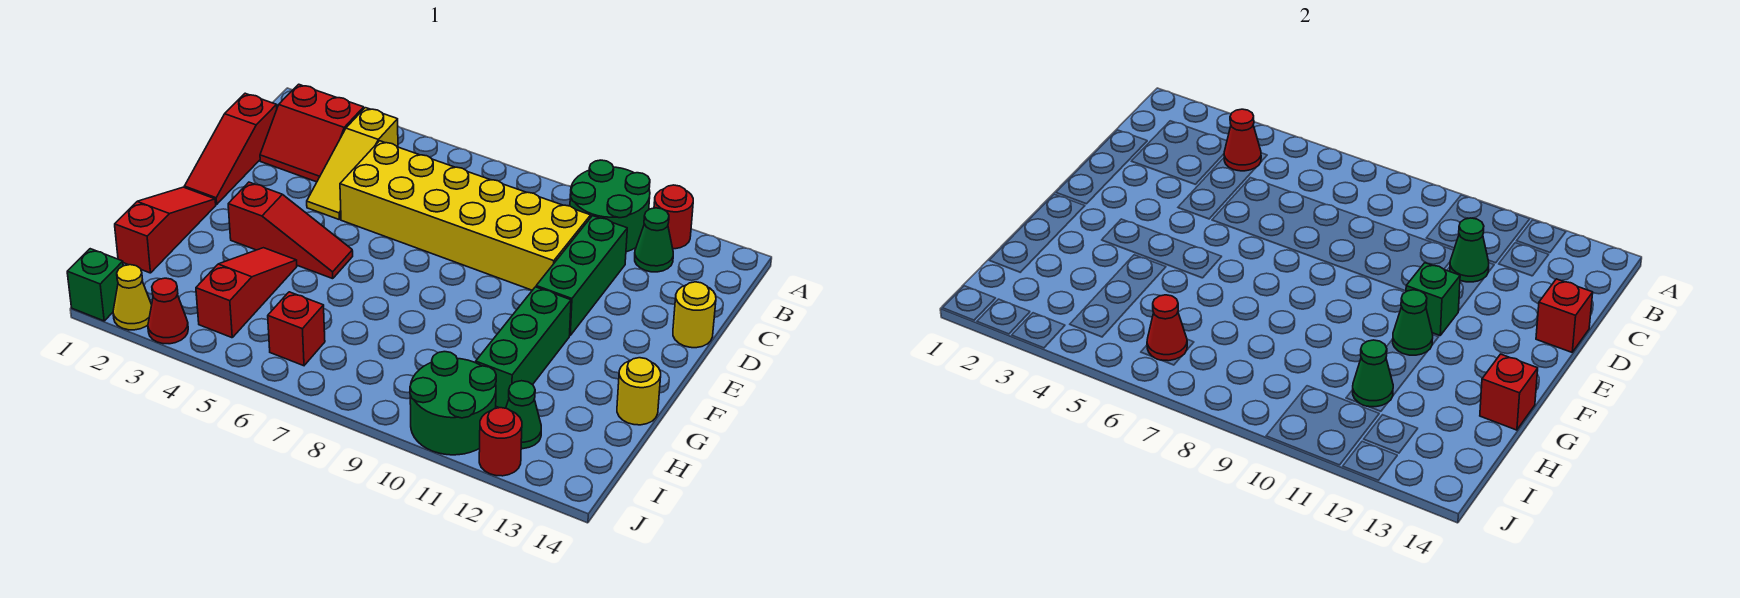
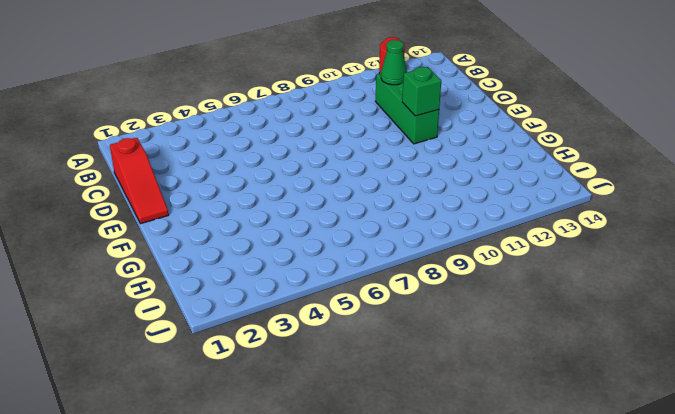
none -> green round brick A10:B11 level 1
none -> red slope B2:C3 level 1 top B
none -> yellow slope B4:D4 level 1 top B

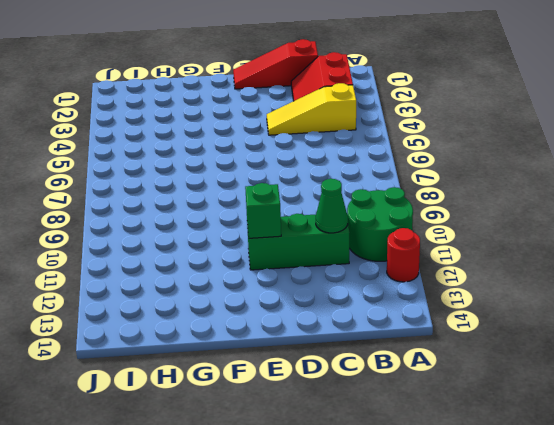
none -> green cone B12 level 1
none -> yellow brick C5:D10 level 1
none -> yellow round brick D14 level 1

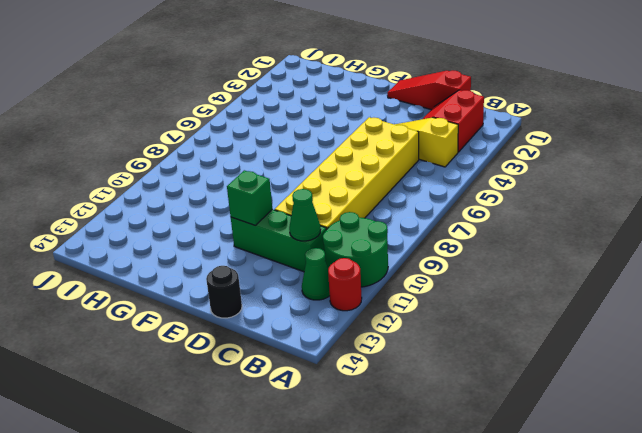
black round brick D14 level 1 -> yellow round brick D14 level 1
none -> red slope F1:H1 level 1 top H
none -> red slope F3:F5 level 1 top 3
none -> green brick F11:H11 level 1

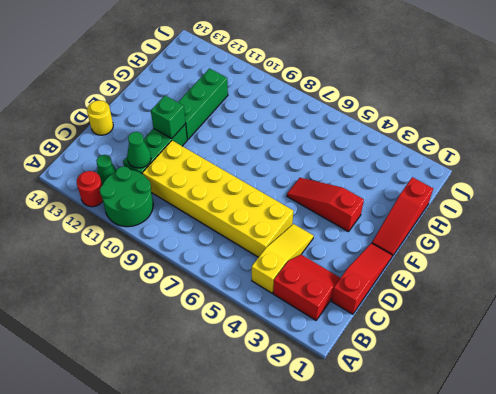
none -> red slope G4:I4 level 1 top I
none -> yellow round brick G14 level 1
none -> red brick I6 level 1

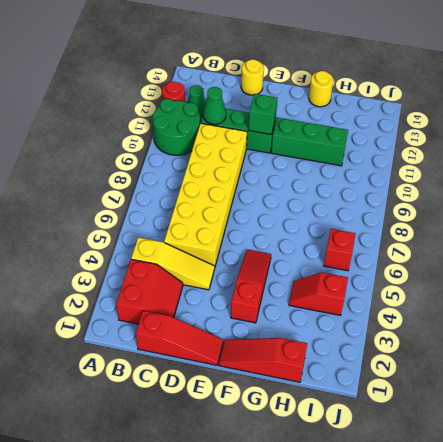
red slope H4:I4 level 1 top I -> red slope G4:I4 level 1 top I
none -> green round brick I10:J11 level 1
none -> green cone I12 level 1
none -> green brick J1 level 1

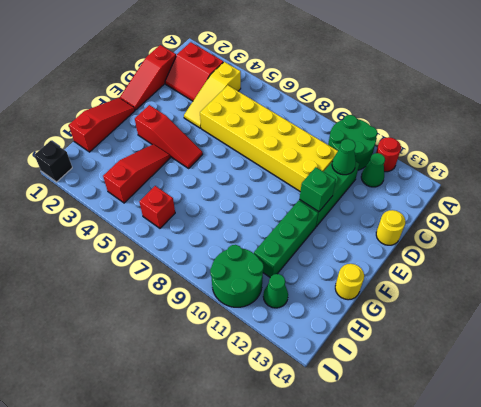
black brick J1 level 1 -> green brick J1 level 1
none -> yellow cone J2 level 1
none -> red cone J3 level 1
none -> red round brick J12 level 1

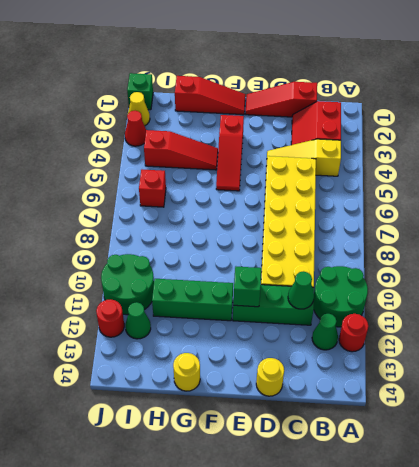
none -> red cone B4 level 2
none -> red brick D14 level 2
none -> green cone F11 level 2

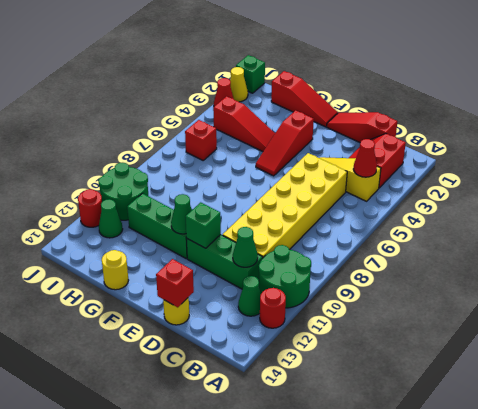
none -> red brick G14 level 2
none -> green cone H11 level 2
none -> red cone I6 level 2

